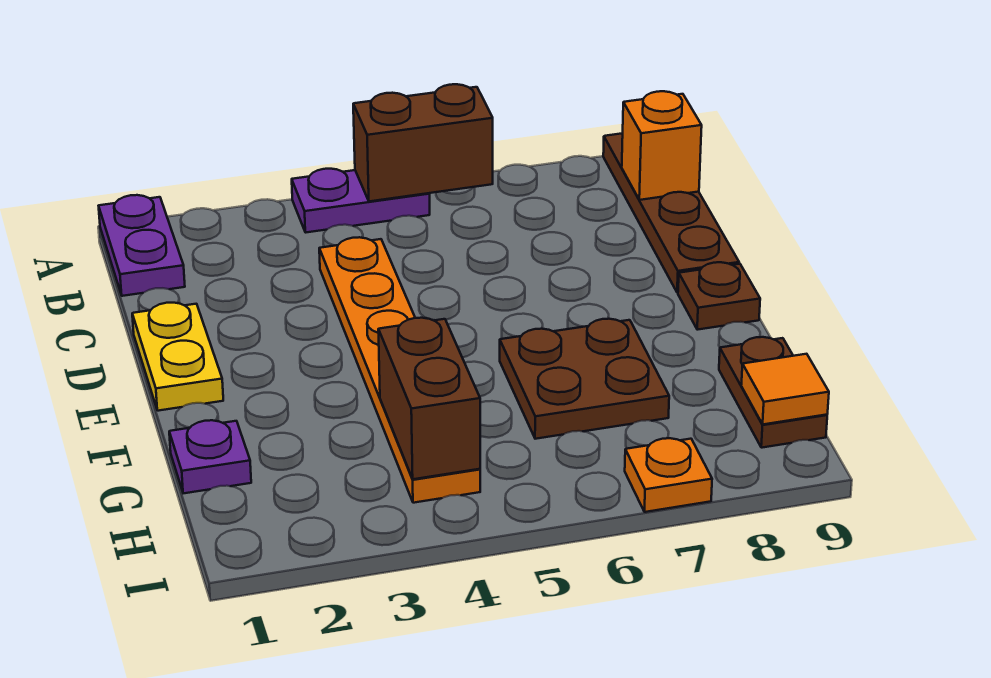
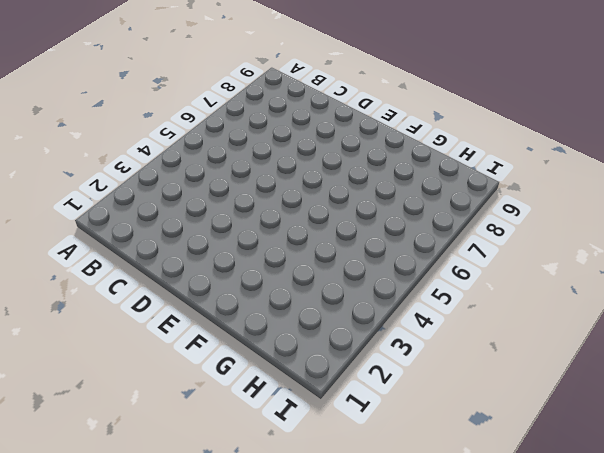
none -> purple plate A1:B1 level 1
none -> purple plate A4:A5 level 1
none -> brown plate A9:D9 level 1

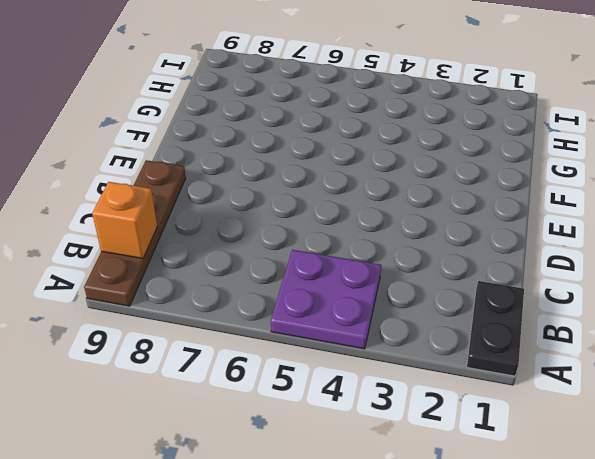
black plate A1:B1 level 1 -> purple plate A1:B1 level 1
purple plate A4:B5 level 1 -> purple plate A4:A5 level 1
none -> orange plate C4:H4 level 1
none -> yellow plate D1:E1 level 1
none -> brown plate E9 level 1

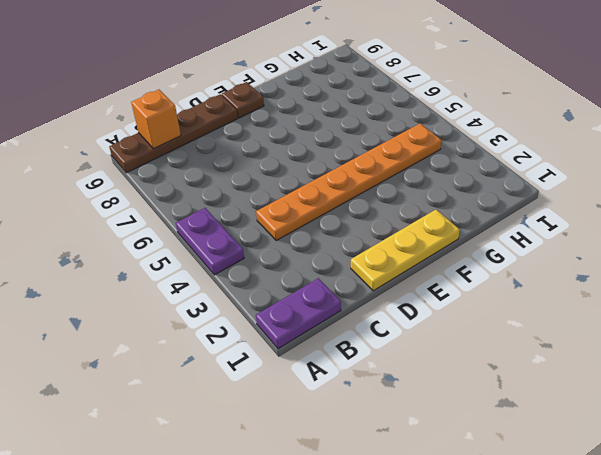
yellow plate D1:F1 level 1 -> yellow plate D1:E1 level 1
none -> brown plate F6:G7 level 1
none -> purple plate G1 level 1
none -> brown plate G9:H9 level 1

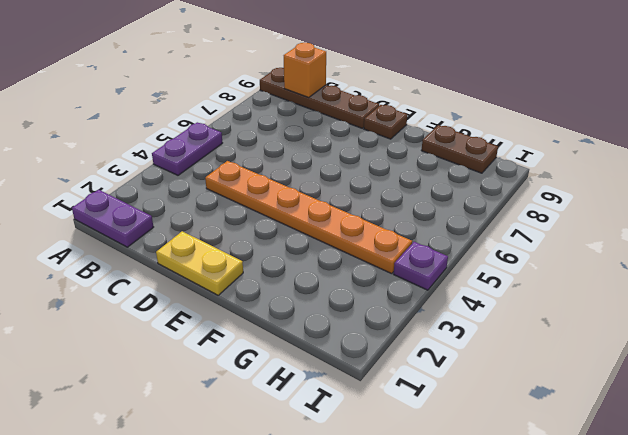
purple plate I4 level 1 -> purple plate G1 level 1
none -> brown plate F6:G7 level 1
none -> orange plate I7 level 1
none -> brown brick A5:A6 level 2

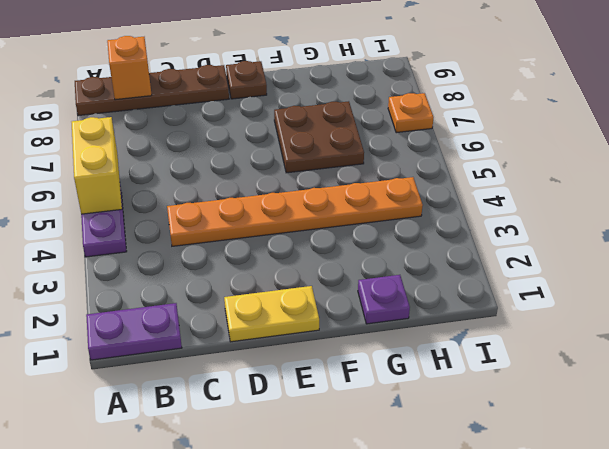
yellow brick A5:A6 level 2 -> brown brick A5:A6 level 2
none -> brown plate G9:H9 level 1
none -> brown brick G4:H4 level 2
none -> orange tile H9 level 2

